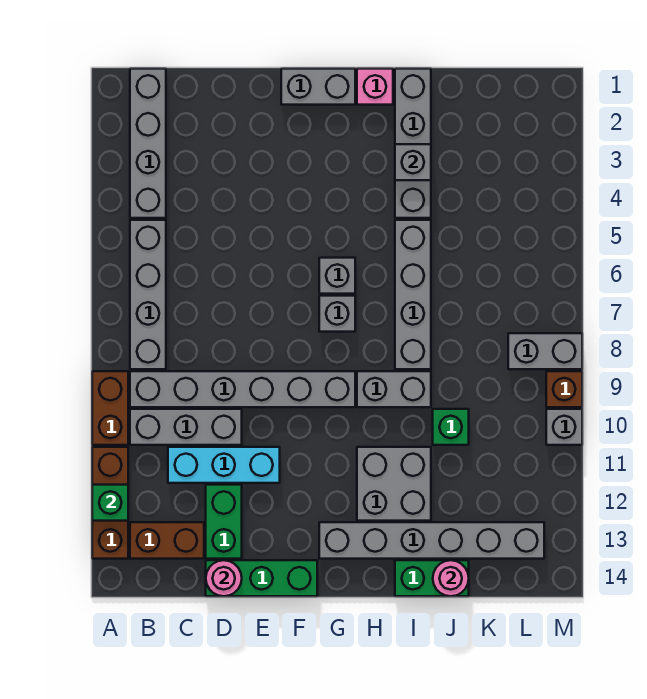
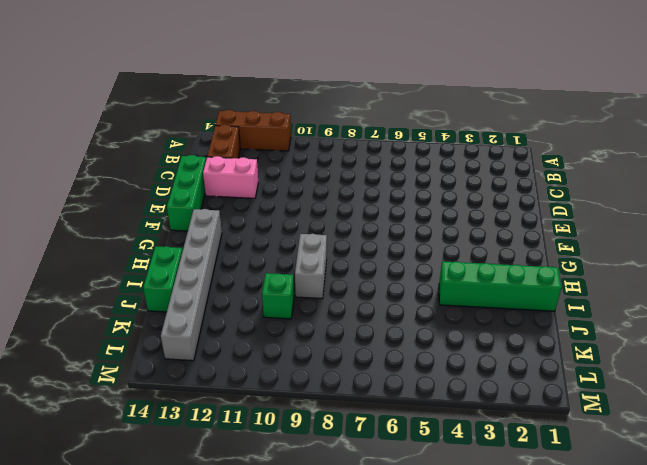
pink brick D12:D13 level 1 -> green brick D12:D13 level 1
green brick I1:I4 level 1 -> grey brick I1:I4 level 1
none -> brown brick A9:A10 level 1
none -> grey brick B1:B4 level 1
none -> grey brick B5:B8 level 1

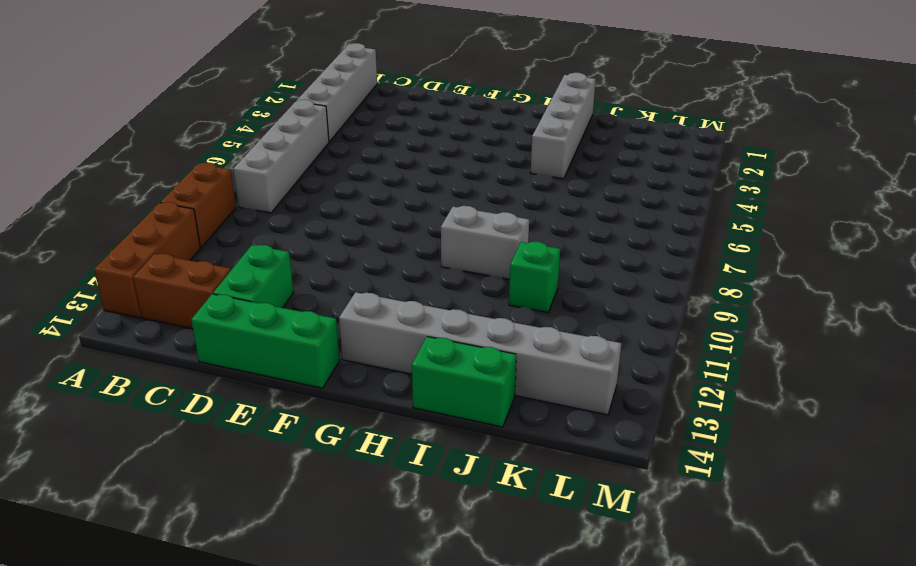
none -> grey brick B9:G9 level 1
none -> grey brick B10:D10 level 1
none -> cyan brick C11:E11 level 1

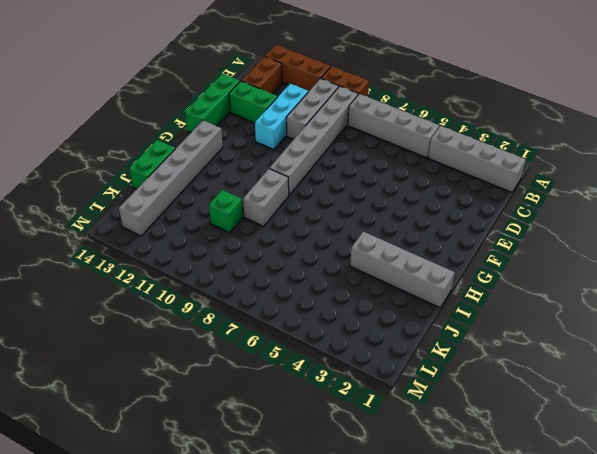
none -> grey brick F1:G1 level 1
none -> grey brick G6 level 1
none -> grey brick G7 level 1

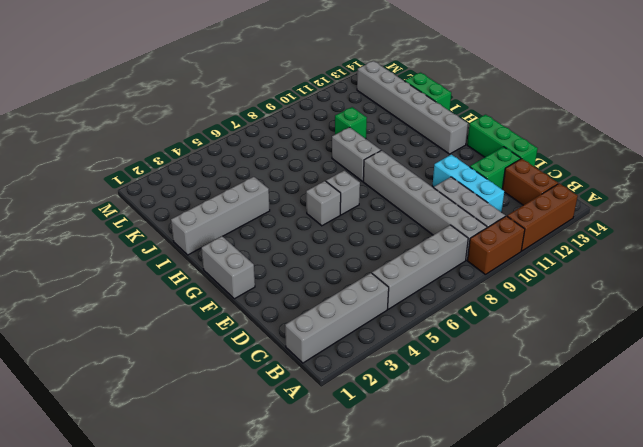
none -> pink brick H1 level 1
none -> grey brick H11:I12 level 1
none -> grey brick I5:I8 level 1

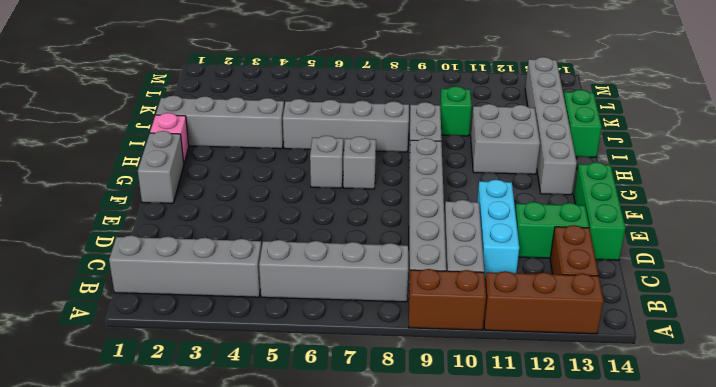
none -> grey brick L8:M8 level 1
none -> brown brick M9 level 1
none -> grey brick M10 level 1

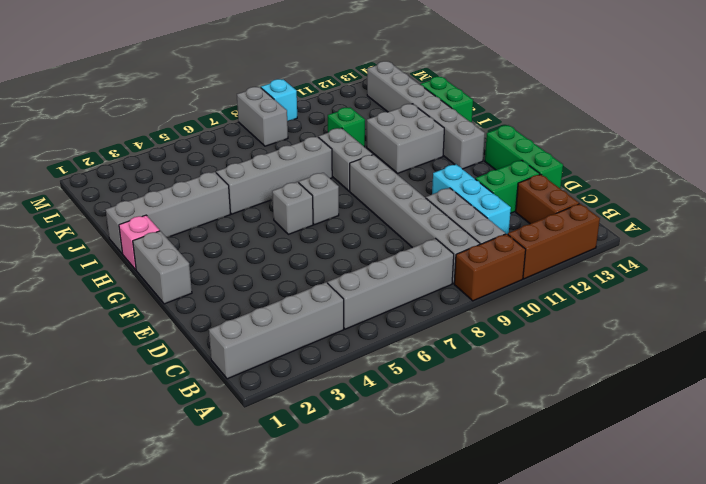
cyan brick M9 level 1 -> brown brick M9 level 1
none -> grey brick M10 level 1
none -> green brick A12 level 2
none -> pink round brick D14 level 2

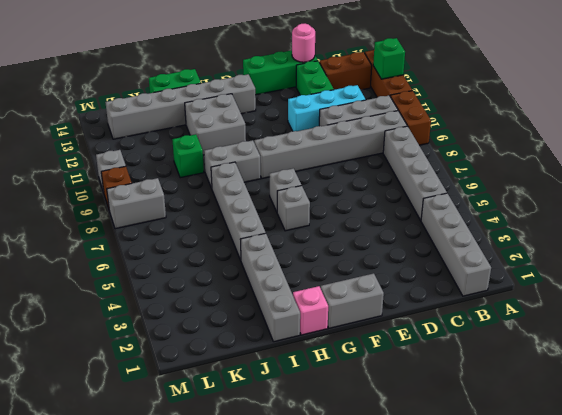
none -> grey brick I3 level 2
none -> pink round brick J14 level 2

